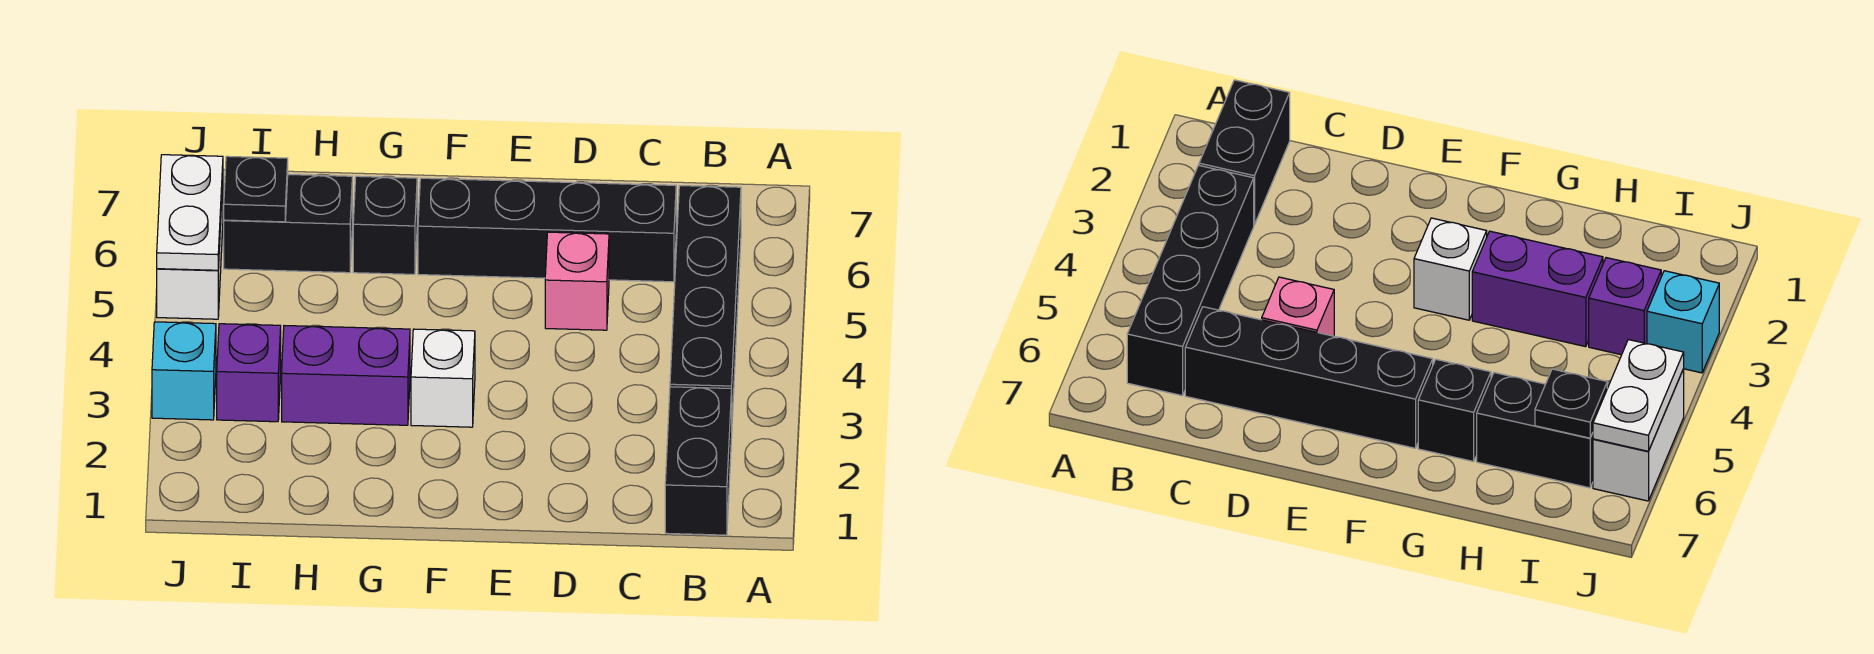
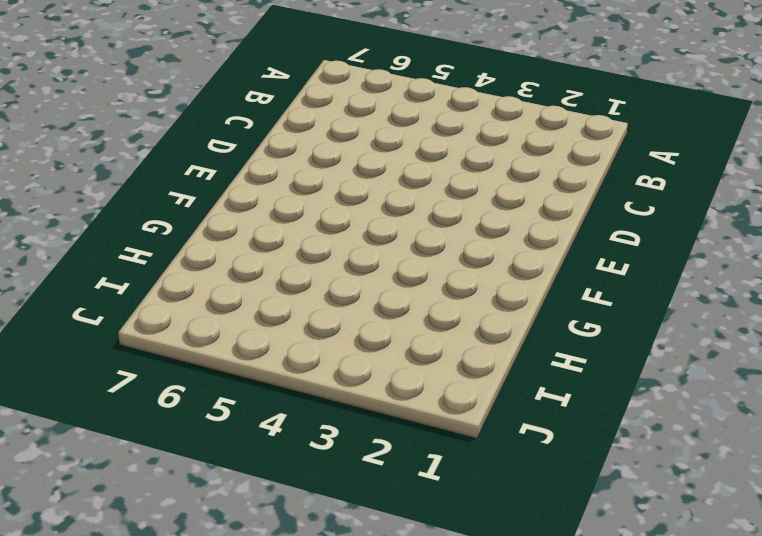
none -> black brick B1:B2 level 1
none -> black brick B3:B6 level 1
none -> black brick C6:F6 level 1

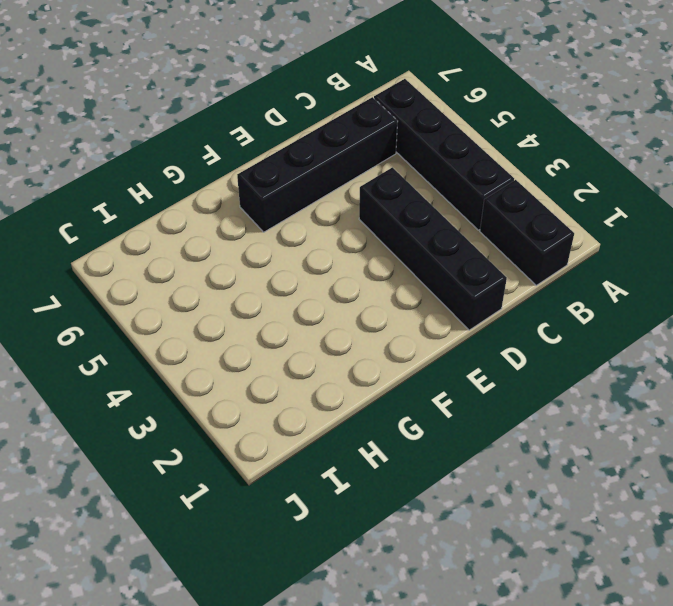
black brick D1:D4 level 1 -> none
none -> pink brick D5 level 1
none -> white brick F3 level 1
none -> purple brick G3:H3 level 1

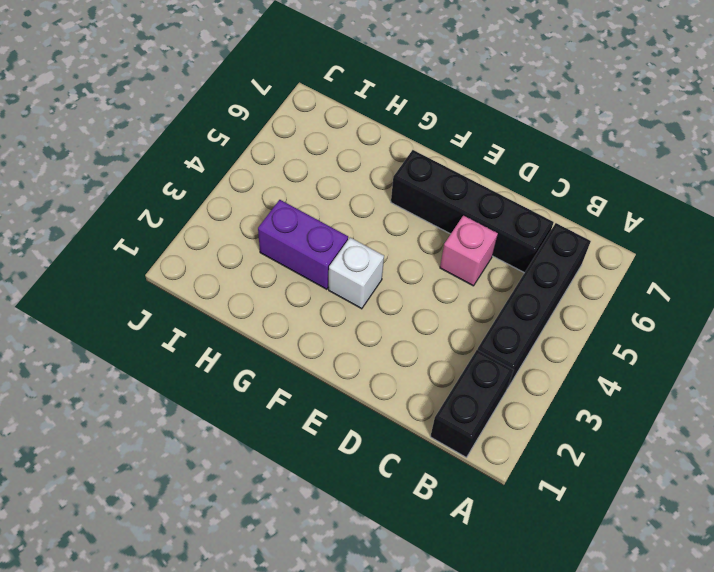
none -> black brick G6 level 1
none -> black brick H6:I6 level 1
none -> purple brick I3 level 1

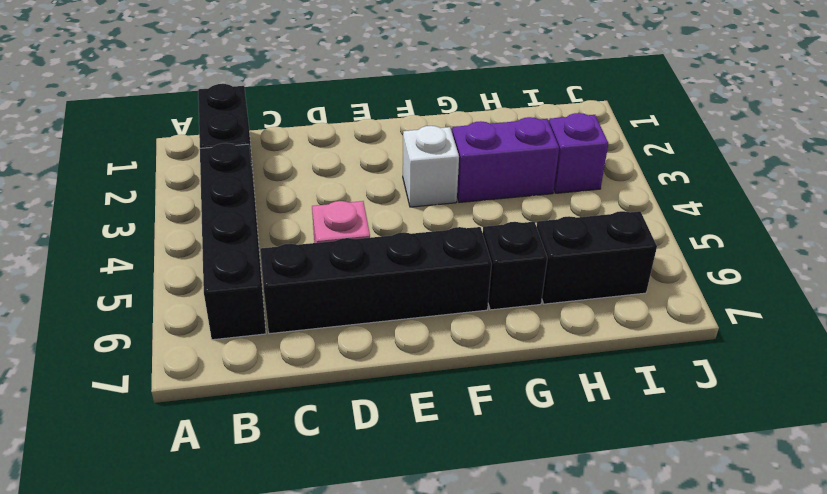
none -> cyan brick J3 level 1
none -> white brick J5:J6 level 1
none -> black plate I6 level 2

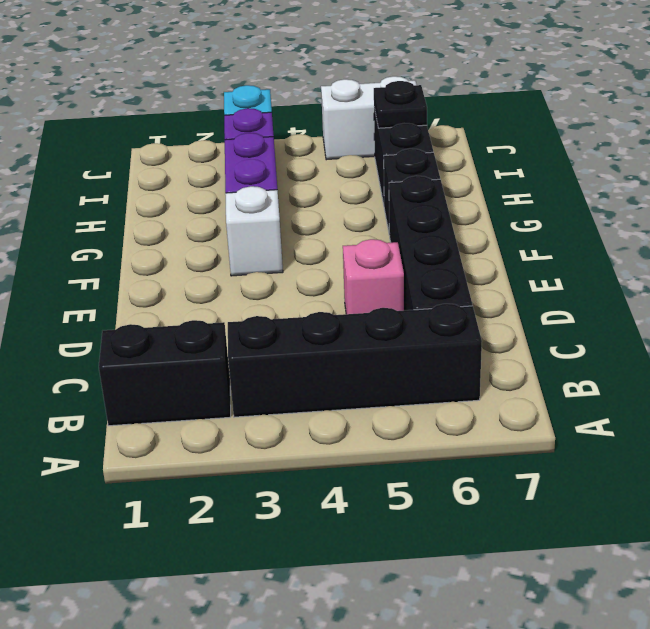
none -> white plate J5:J6 level 2

